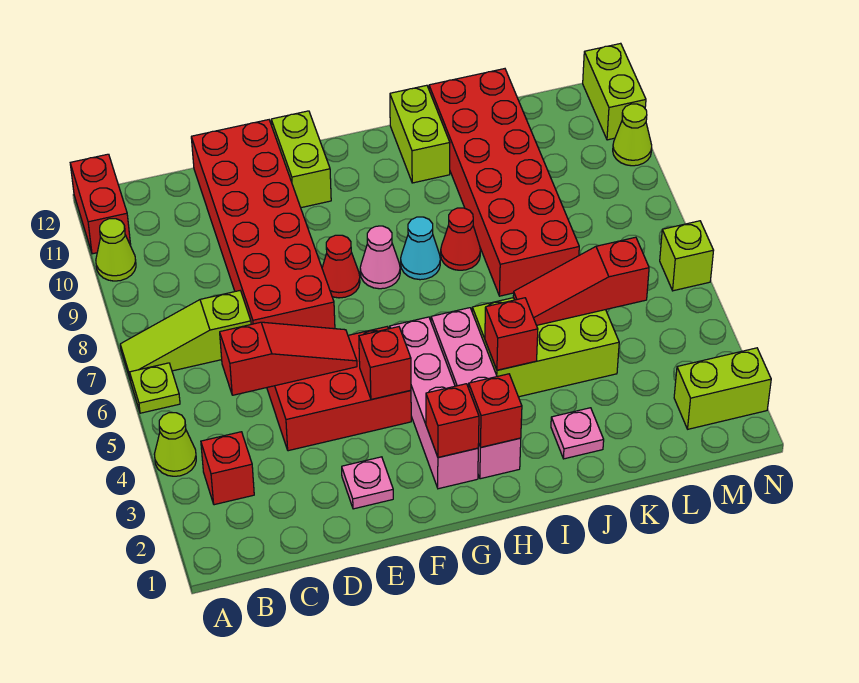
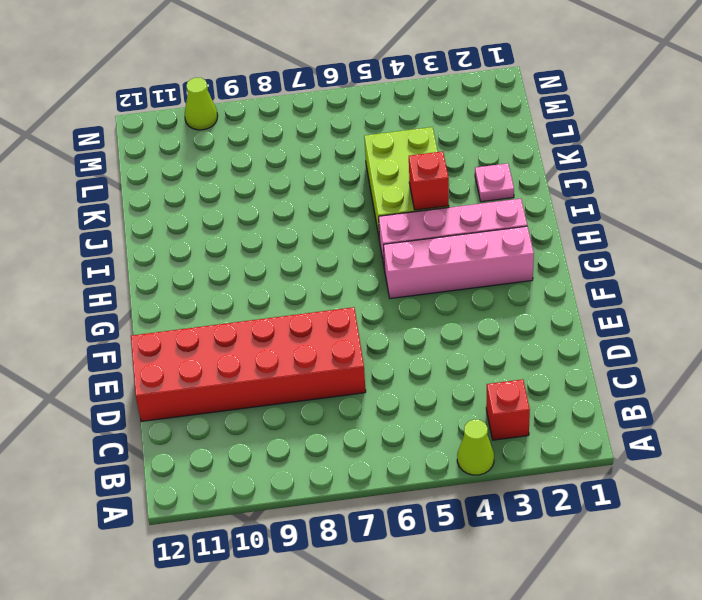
none -> lime plate A6 level 1
none -> lime slope A7:C7 level 1 top C
none -> lime cone A10 level 1
none -> red brick A11:A12 level 1

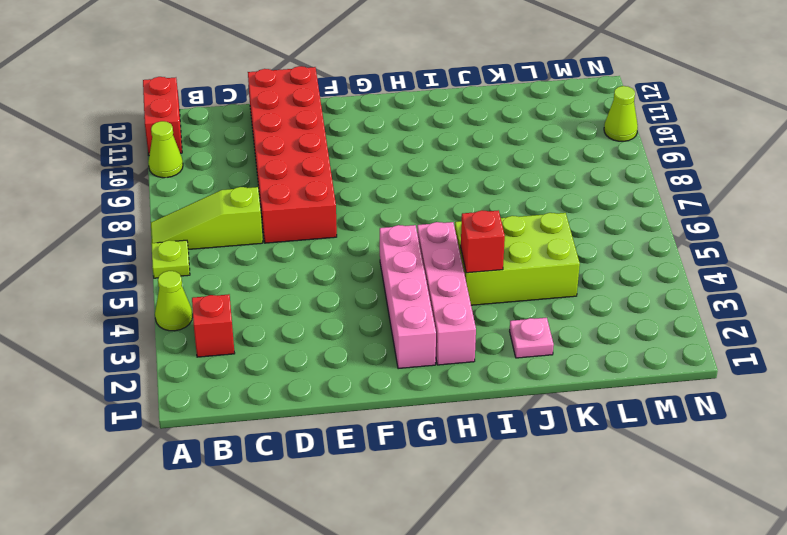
none -> red brick D4:F5 level 1
none -> pink plate E2 level 1
none -> red cone F8 level 1
none -> lime brick F11:F12 level 1

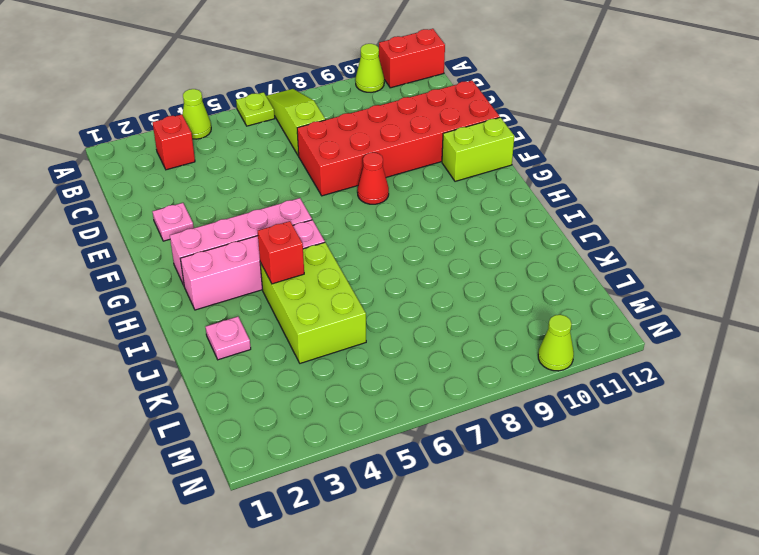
none -> red brick D4:F5 level 1
none -> pink cone G8 level 1
none -> cyan cone H8 level 1
none -> red cone I8 level 1

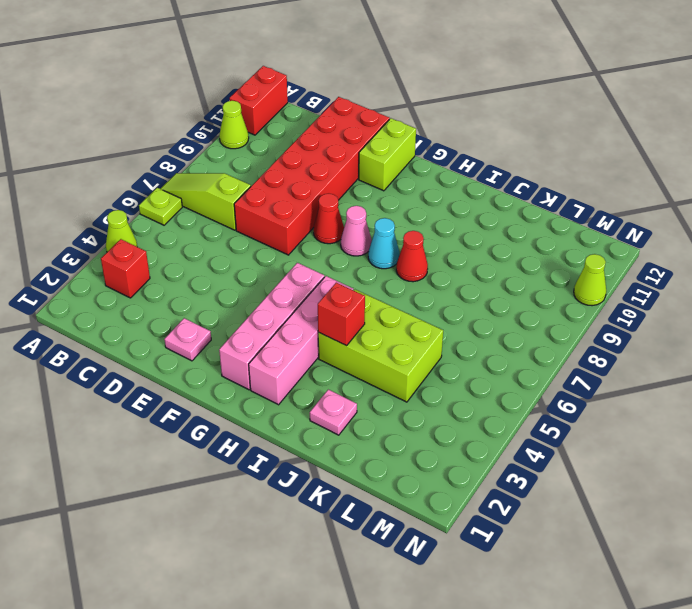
none -> red brick D4:F5 level 1
none -> lime brick I11:I12 level 1
none -> red brick J7:K12 level 1
none -> lime brick M2:N2 level 1

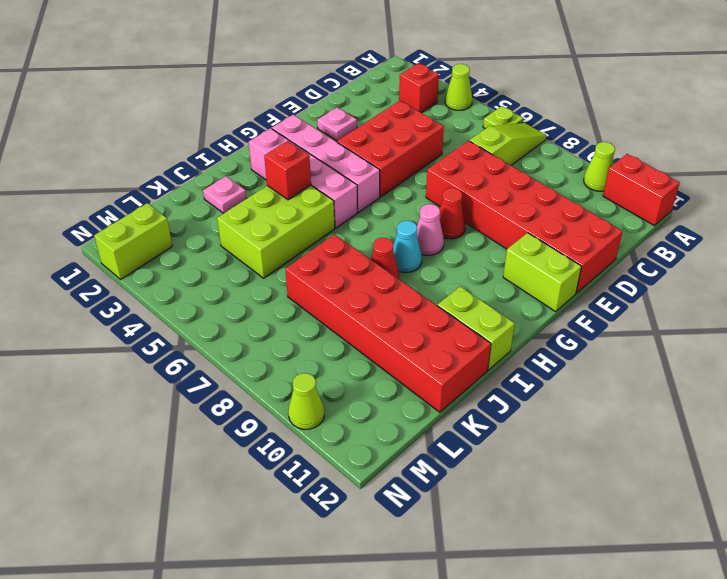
none -> lime brick N6 level 1
none -> lime brick N11:N12 level 1
none -> red slope C5:E5 level 2 top C
none -> red brick F4 level 2

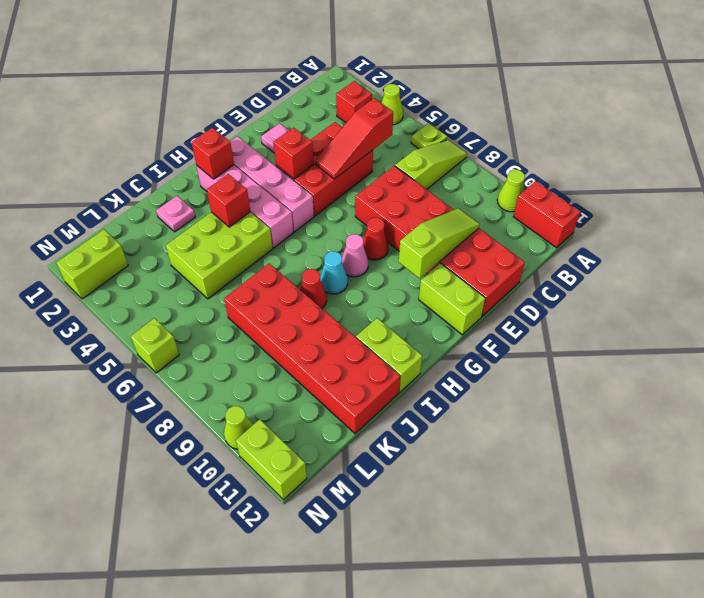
lime slope D10:F10 level 2 top F -> none
none -> red brick G2 level 2
none -> red slope J5:L5 level 2 top L

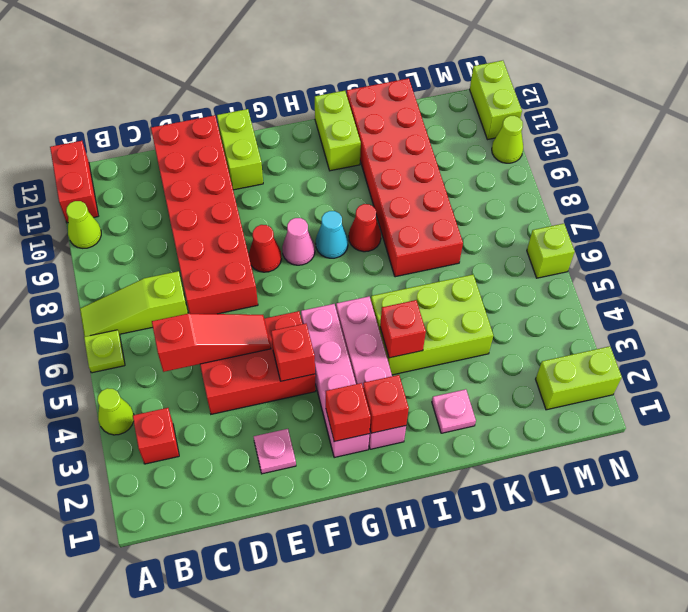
none -> red slope J5:L5 level 2 top L

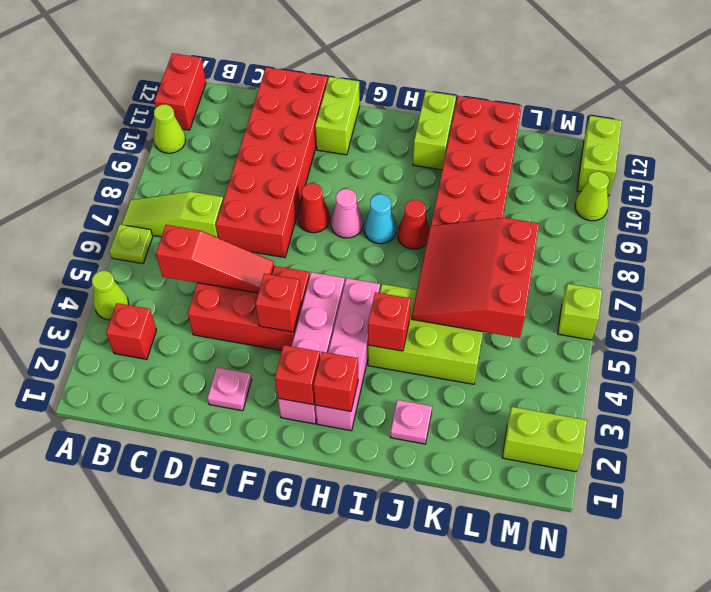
red slope J5:L7 level 2 top L -> red slope J5:L5 level 2 top L

